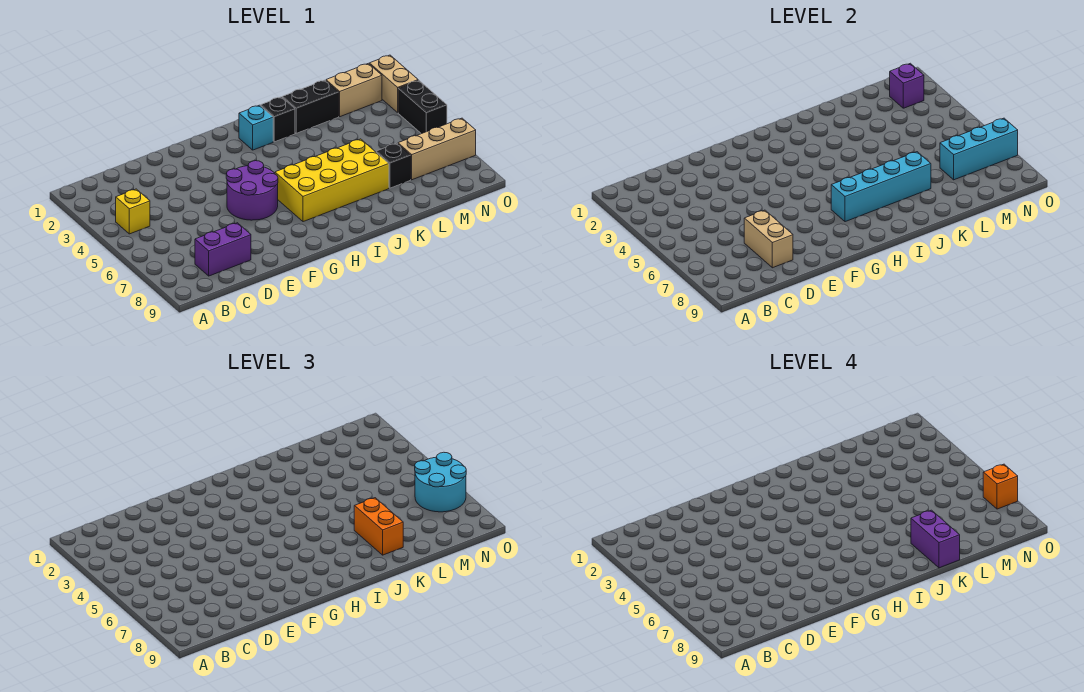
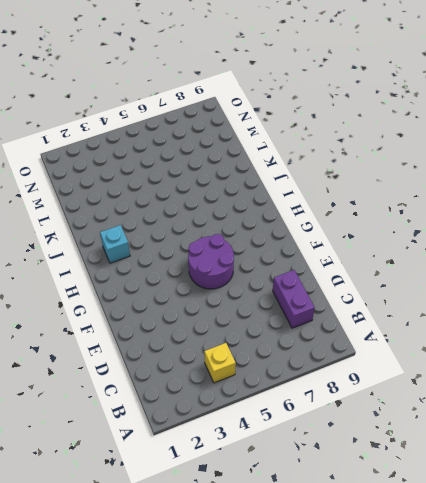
none -> yellow brick H6:K7 level 1
none -> black brick J2 level 1
none -> black brick K2:L2 level 1

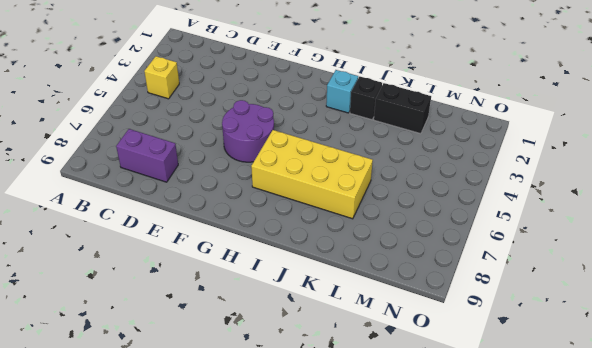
none -> black brick L7 level 1
none -> tan brick M2:N2 level 1
none -> tan brick M7:O7 level 1

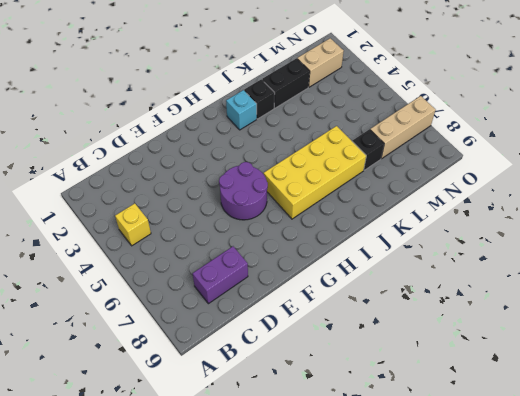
none -> tan brick O2:O3 level 1
none -> black brick O4:O5 level 1
none -> tan brick D7:D8 level 2

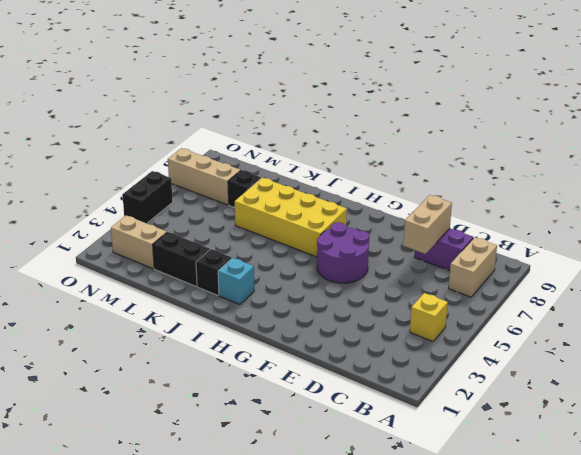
tan brick B7:B8 level 1 -> tan brick O2:O3 level 1
none -> cyan brick H7:K7 level 2
none -> cyan brick M7:O7 level 2
none -> purple brick N2 level 2

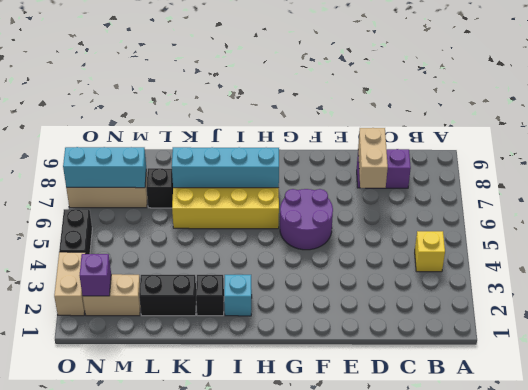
none -> orange brick K7:K8 level 3
none -> cyan round brick N6:O7 level 3
none -> purple brick K8:K9 level 4

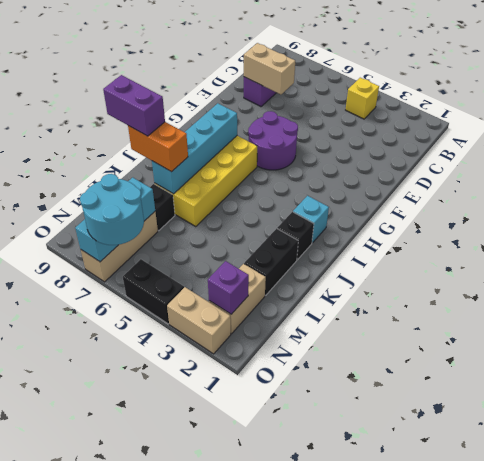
none -> orange brick O7 level 4

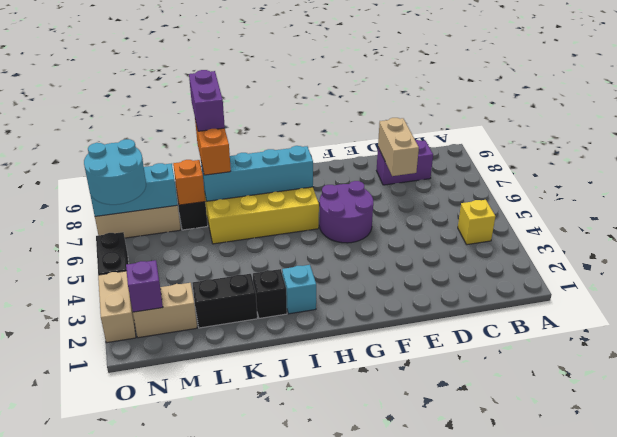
orange brick L7 level 2 -> orange brick O7 level 4

